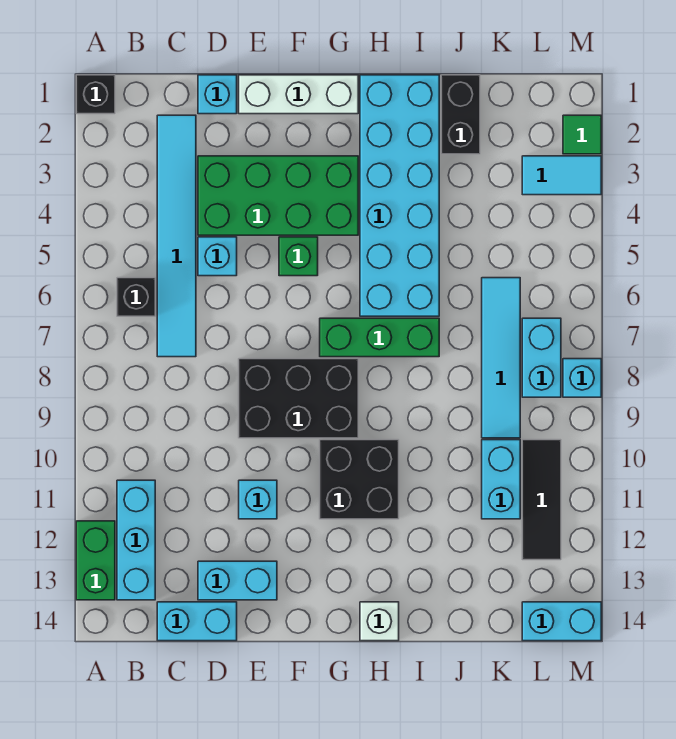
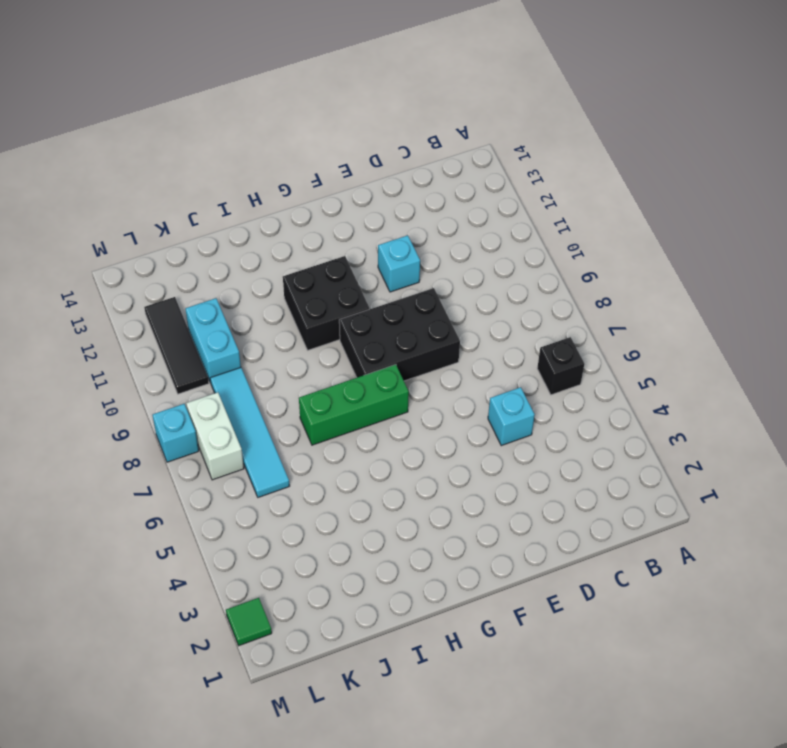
white brick L7:L8 level 1 -> cyan brick L7:L8 level 1
none -> black brick A1 level 1
none -> green brick A12:A13 level 1
none -> cyan brick B11:B13 level 1

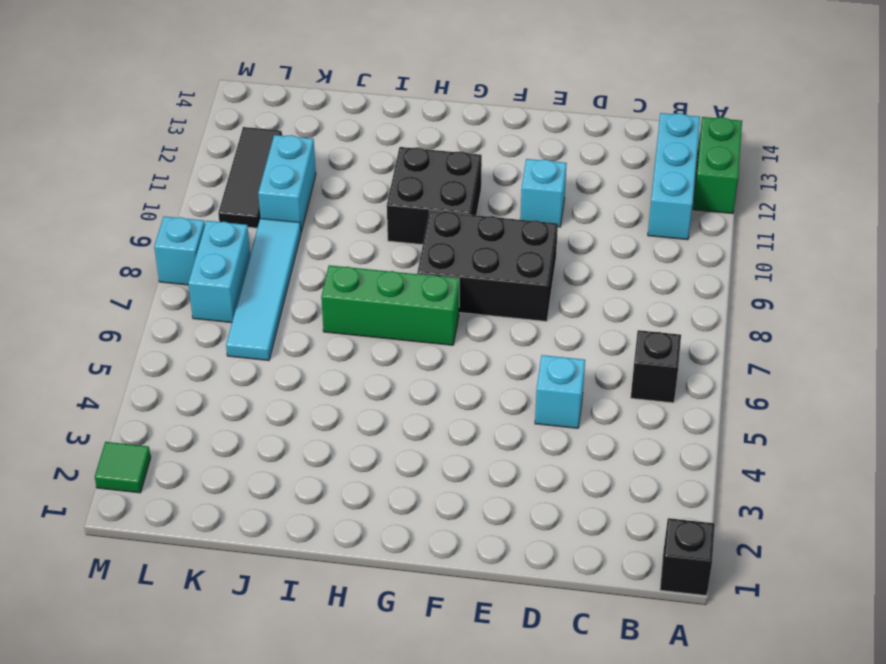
none -> cyan tile C2:C7 level 1
none -> cyan brick C14:D14 level 1
none -> cyan brick D1 level 1

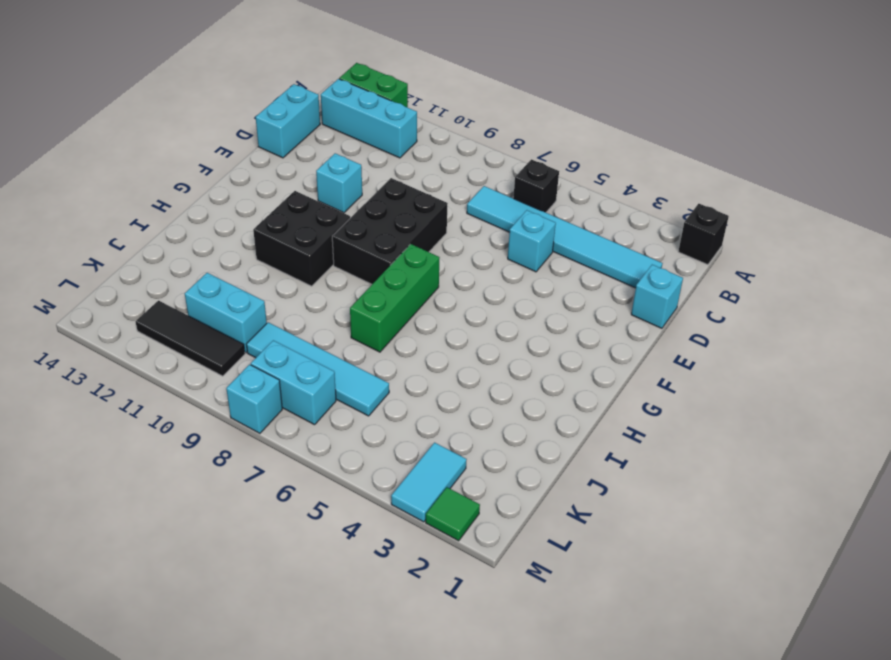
none -> green brick D3:G4 level 1
none -> cyan brick D13:E13 level 1
none -> white brick E1:G1 level 1

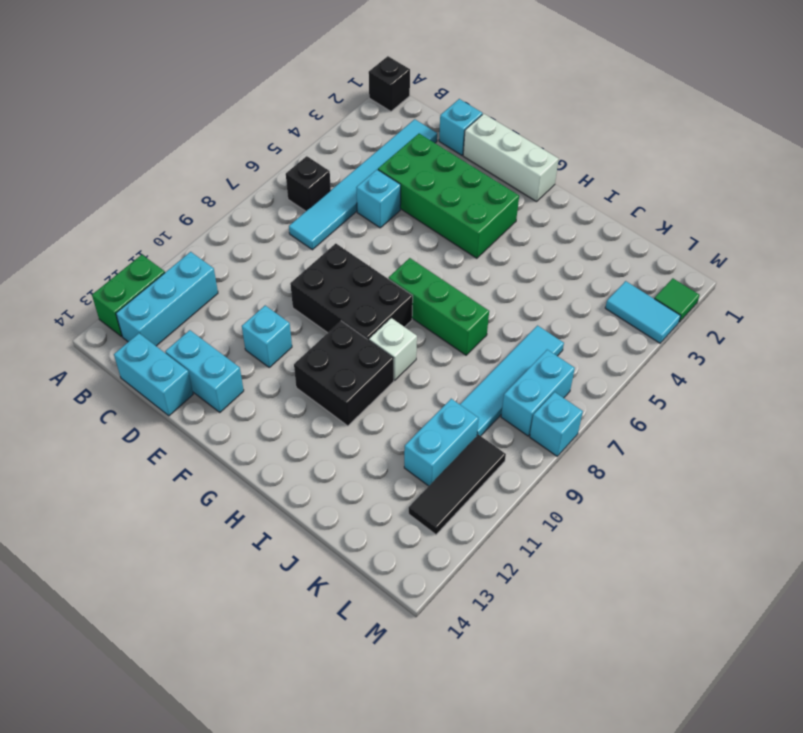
white brick H9 level 1 -> white brick H14 level 1
none -> green brick F5 level 1
none -> cyan brick H1:I6 level 1
none -> black brick J1:J2 level 1

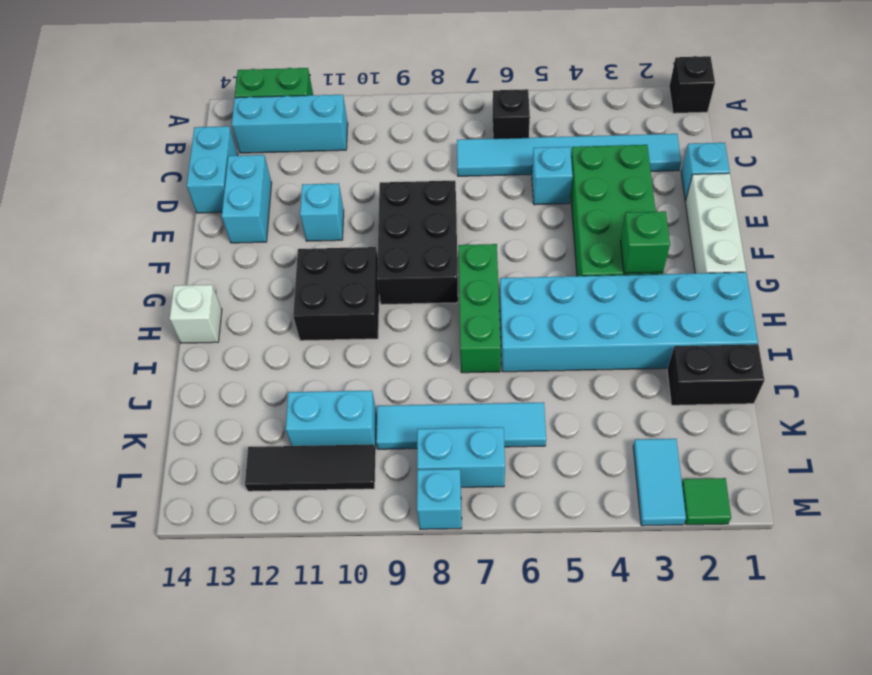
green brick G3 level 2 -> green brick F5 level 1
none -> cyan brick L14:M14 level 1

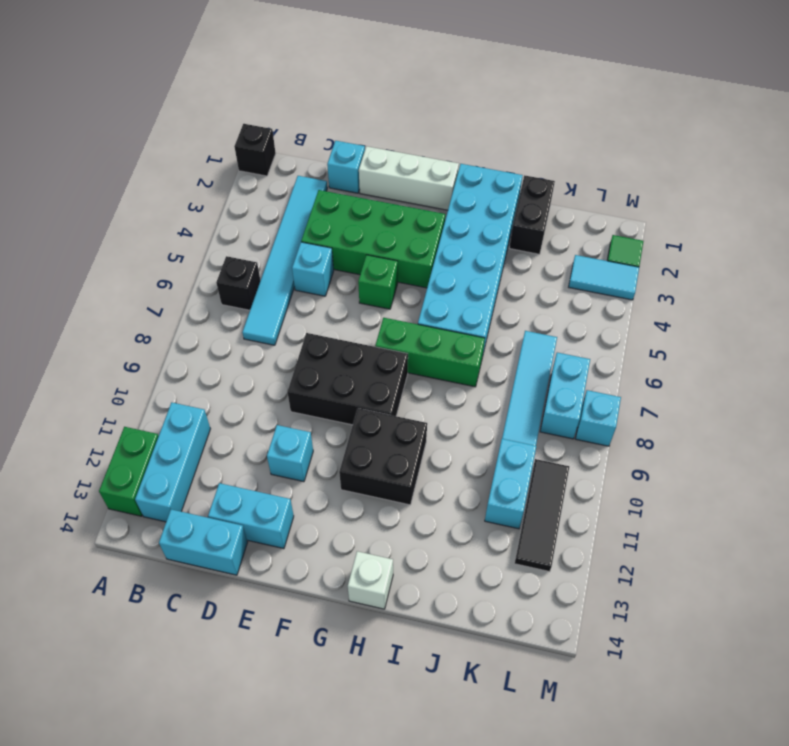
none -> cyan brick L14:M14 level 1

